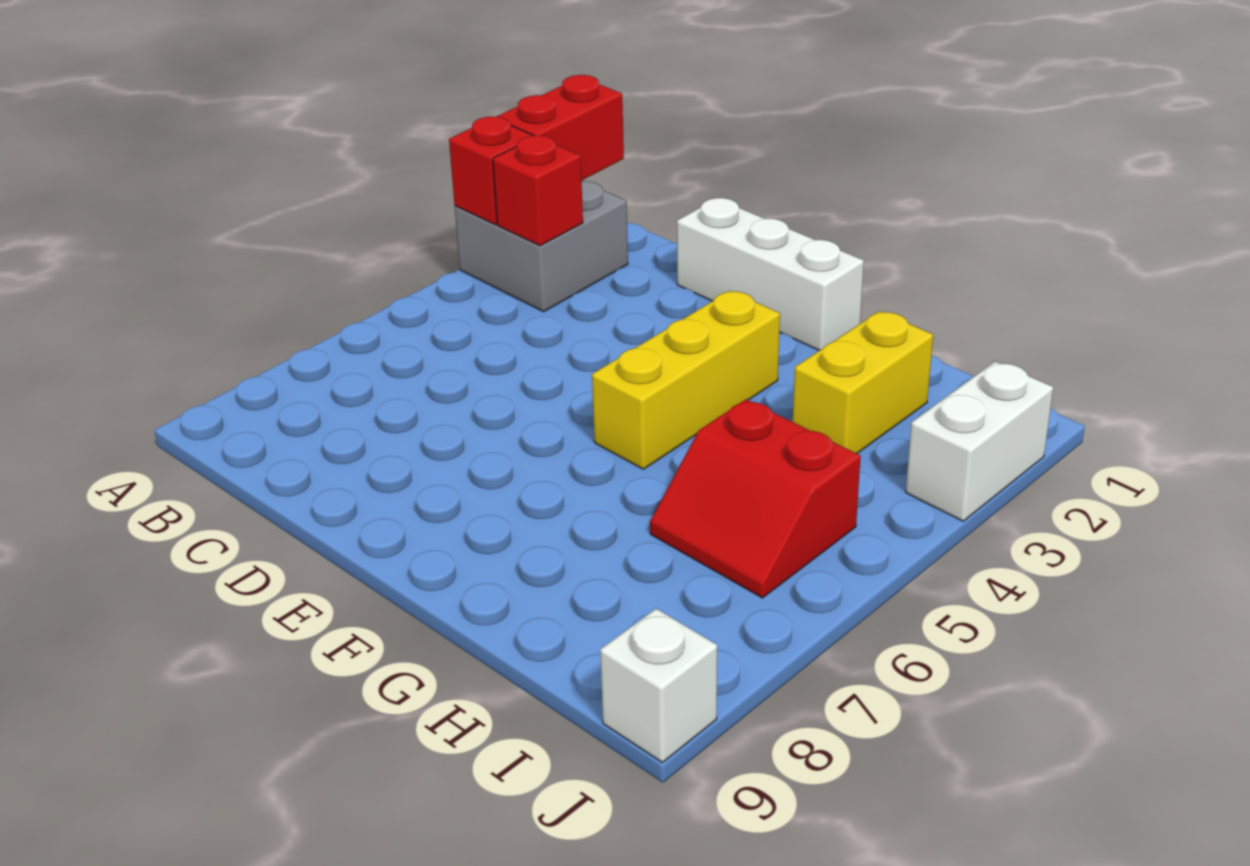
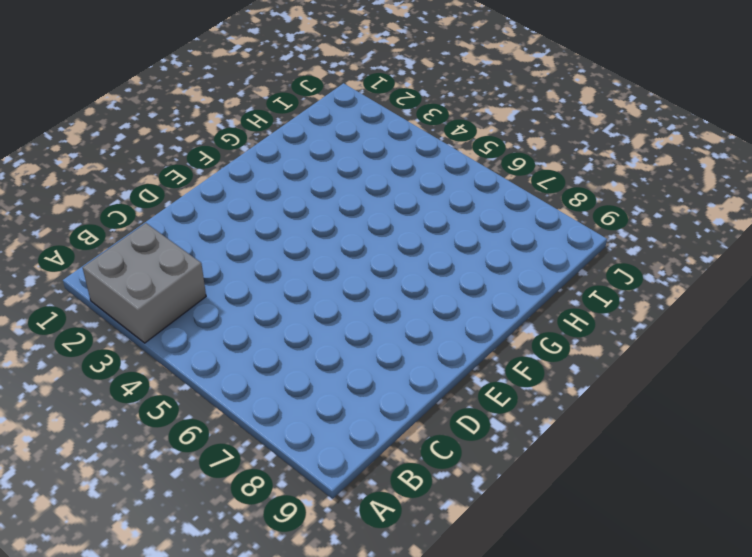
none -> white brick D1:F1 level 1
none -> yellow brick F3:F5 level 1

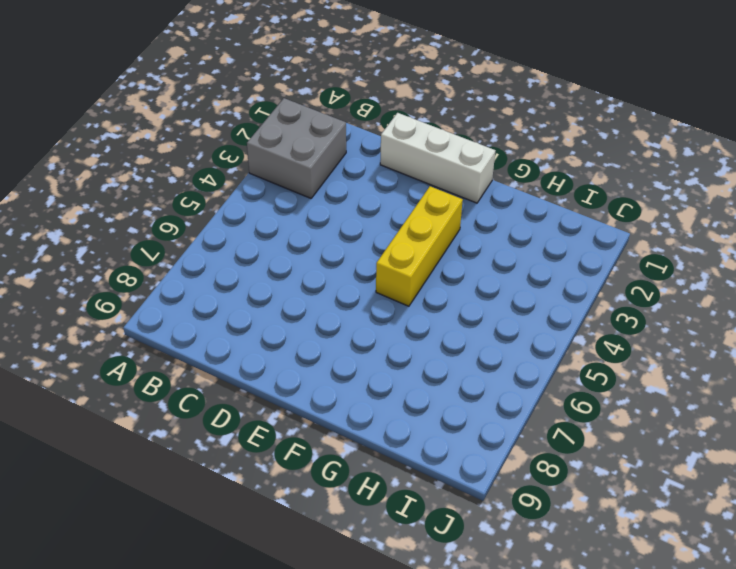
none -> yellow brick H2:H3 level 1
none -> red slope H5:I6 level 1 top 5

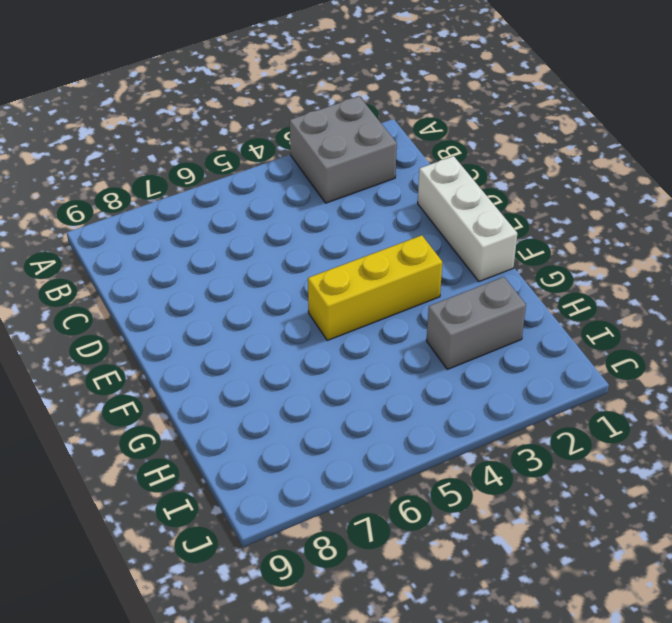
grey brick H2:H3 level 1 -> yellow brick H2:H3 level 1
none -> red slope H5:I6 level 1 top 5
none -> white brick J2:J3 level 1

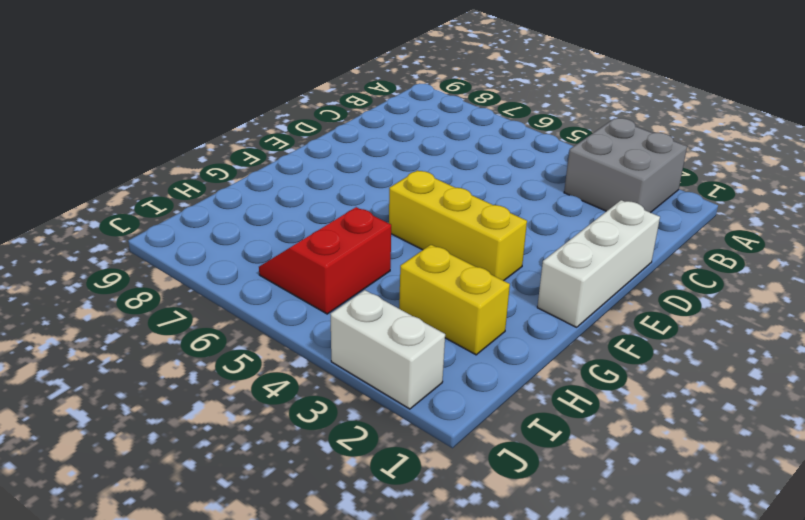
none -> white brick J9 level 1
none -> red brick A1:A2 level 2

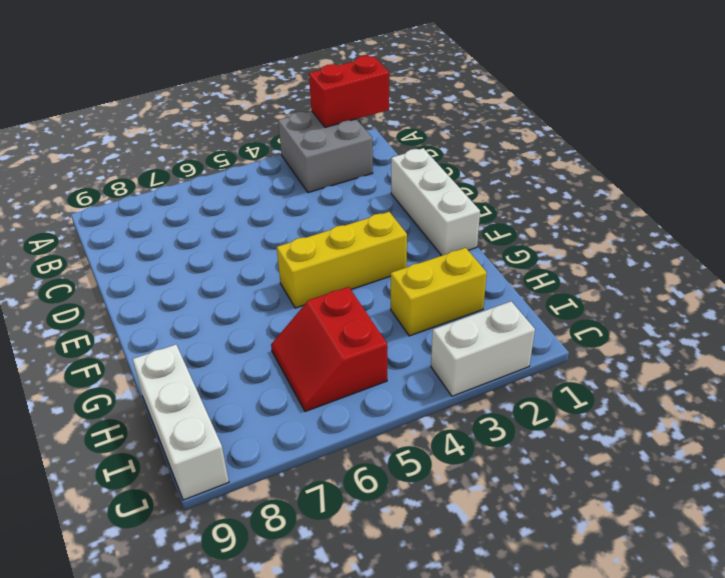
white brick H9:J9 level 1 -> white brick J9 level 1
none -> red brick A3 level 2
none -> red brick B3 level 2

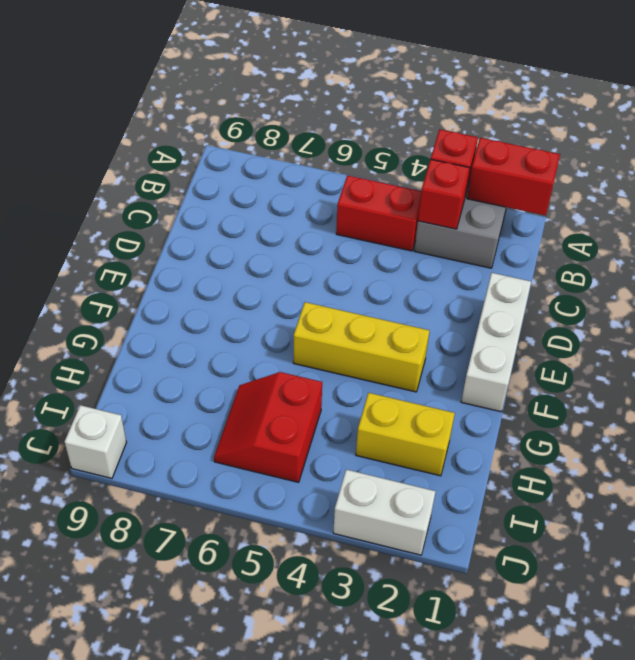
red brick B4:B5 level 1 -> none

